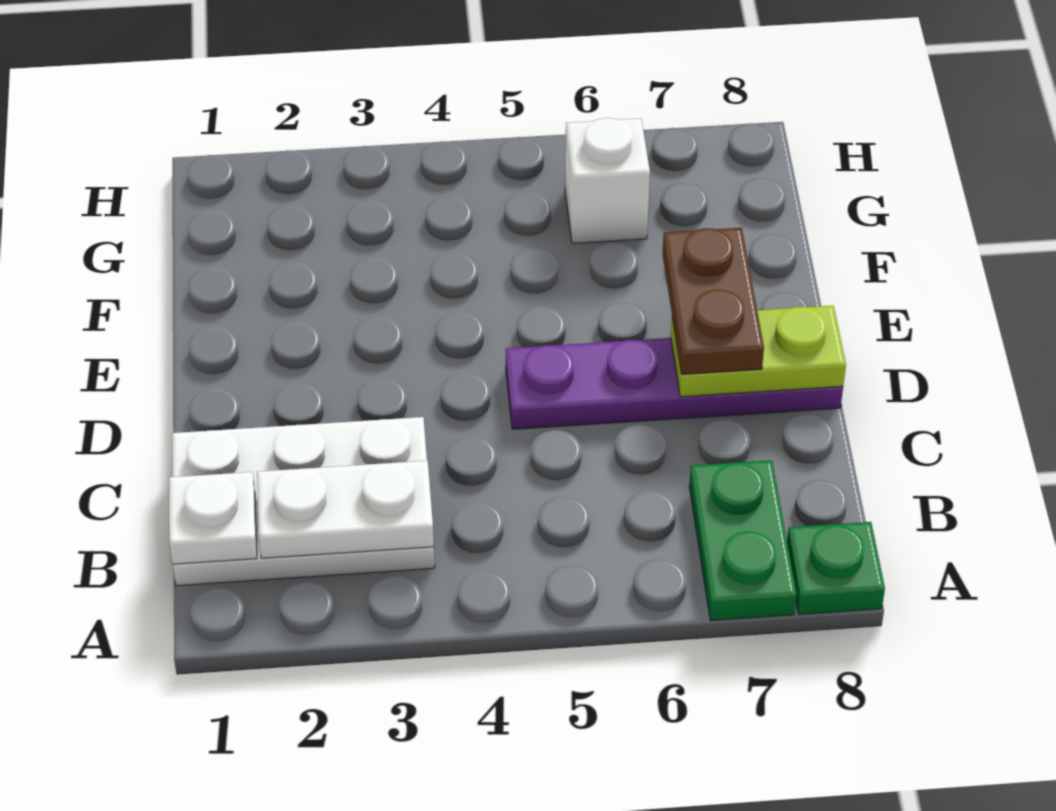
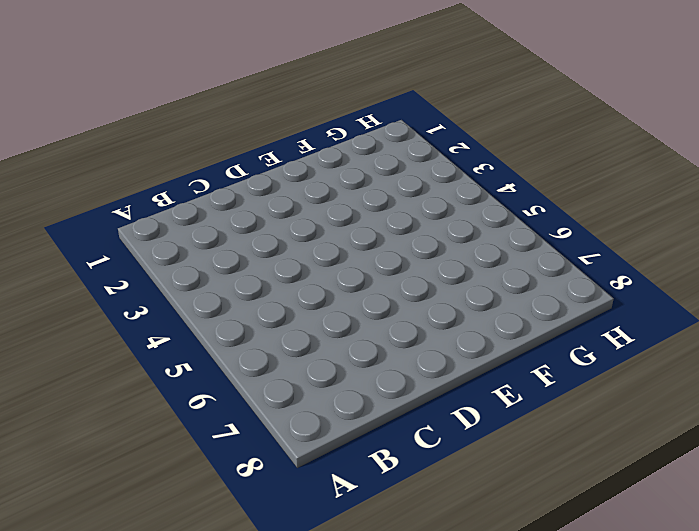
none -> green plate A7:B7 level 1
none -> green plate A8 level 1

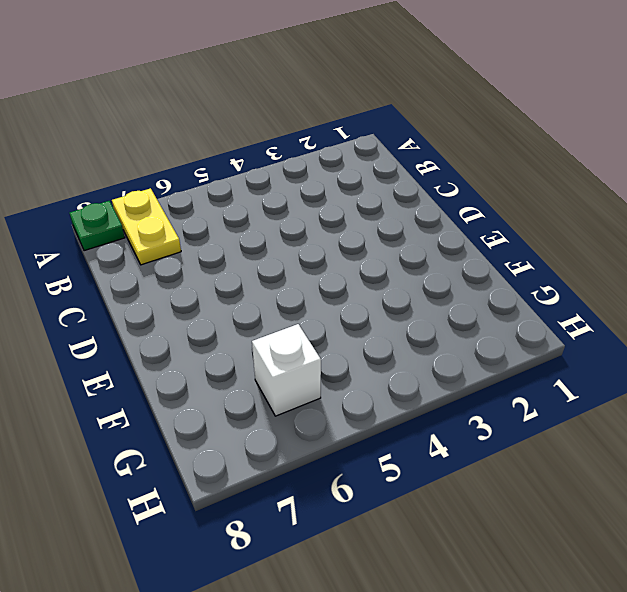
yellow plate A7:B7 level 1 -> green plate A7:B7 level 1
none -> white plate B1:C3 level 1
none -> purple plate D5:D8 level 1

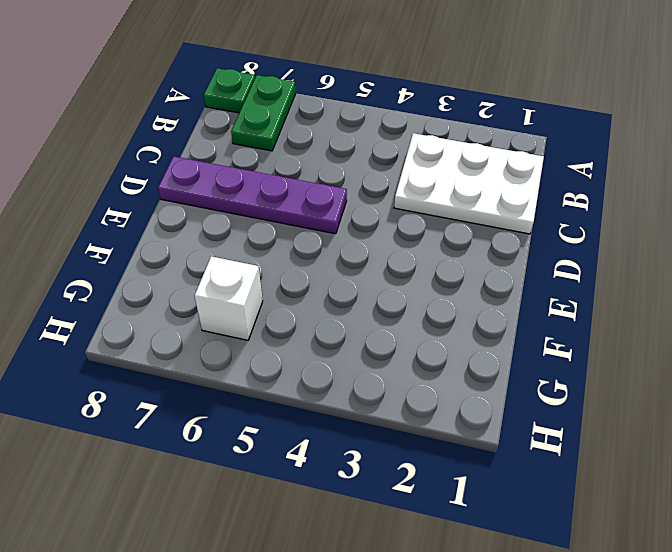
none -> white plate B1 level 2
none -> white plate B2:B3 level 2

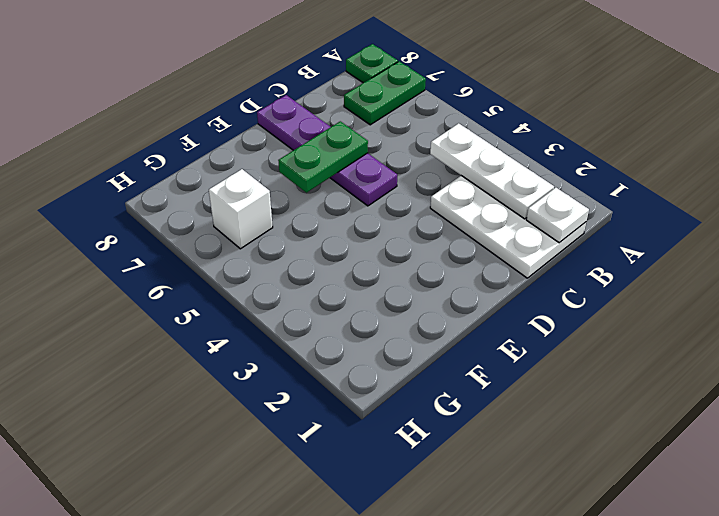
white plate B2:B4 level 2 -> white plate B2:B3 level 2
green plate D6:E6 level 2 -> none
none -> lime plate D7:D8 level 2
none -> brown plate D7:E7 level 3

